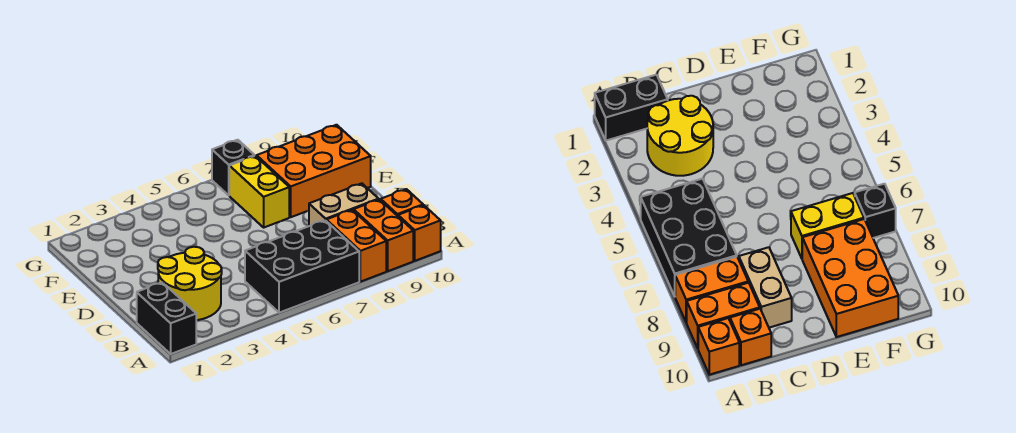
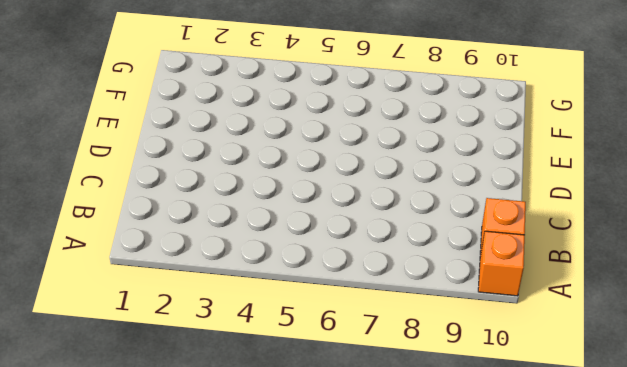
none -> black brick A1:B1 level 1
none -> black brick A5:B7 level 1

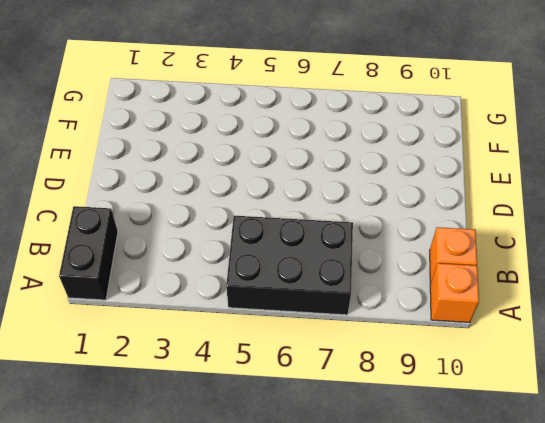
none -> orange brick A8:B8 level 1
none -> orange brick A9:B9 level 1

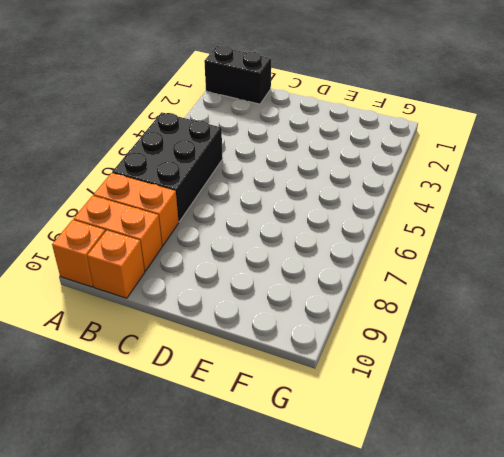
none -> yellow round brick B2:C3 level 1
none -> tan brick C8:C9 level 1

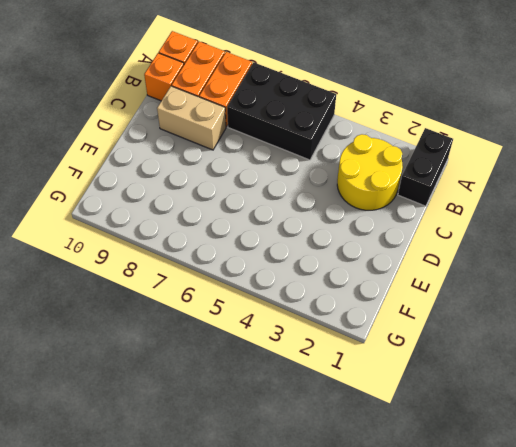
none -> yellow brick E7:F7 level 1
none -> orange brick E8:F10 level 1

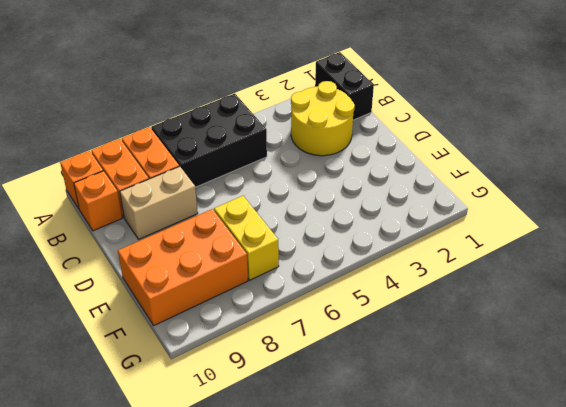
none -> black brick G7 level 1

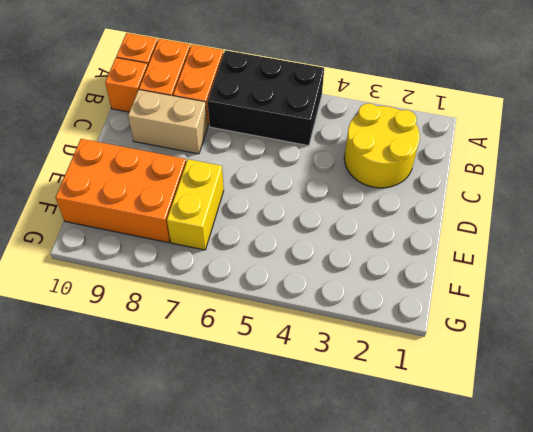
none -> black brick A1:B1 level 1
none -> black brick G7 level 1

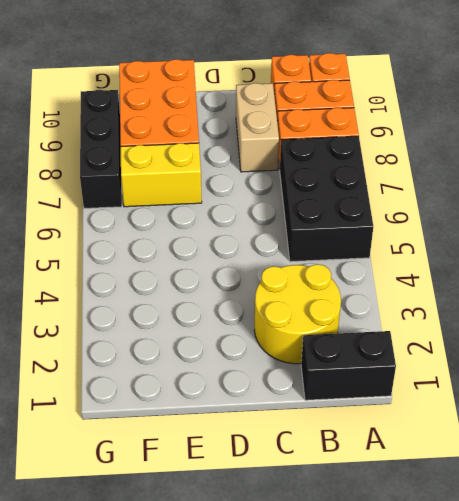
black brick G7:G9 level 1 -> black brick G7 level 1

